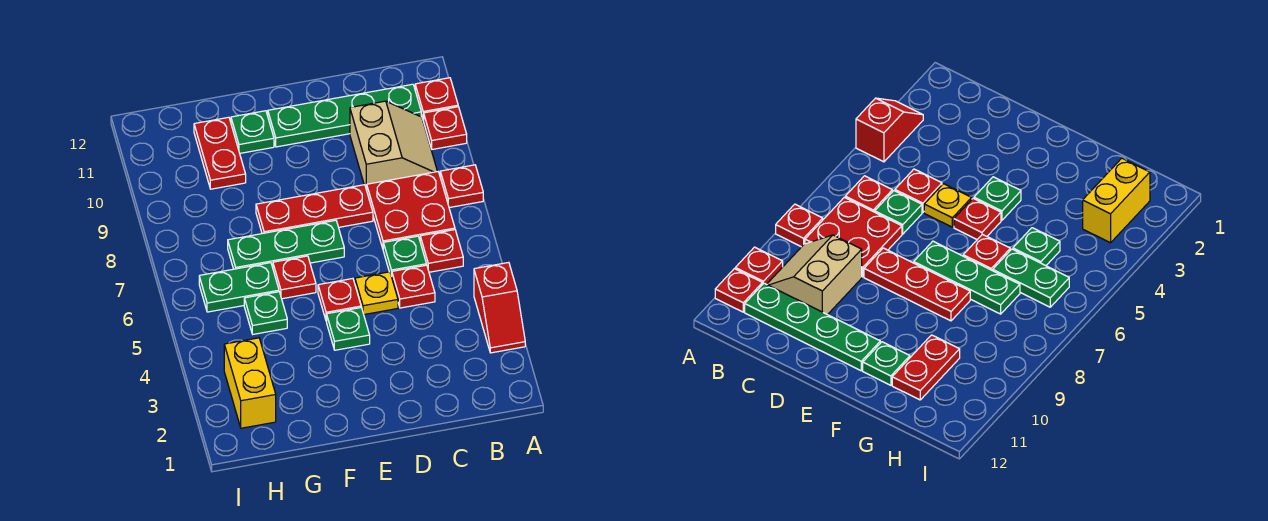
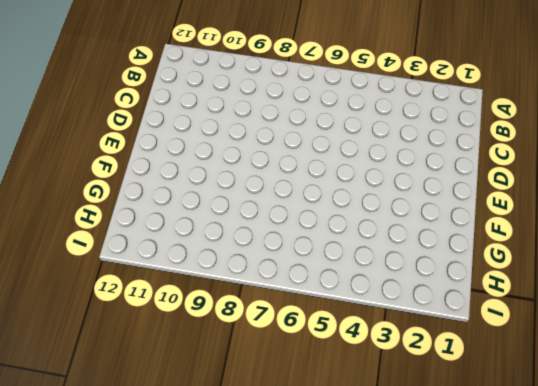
none -> red slope A3:A4 level 1 top 4
none -> red plate A8 level 1
none -> red plate A10 level 1

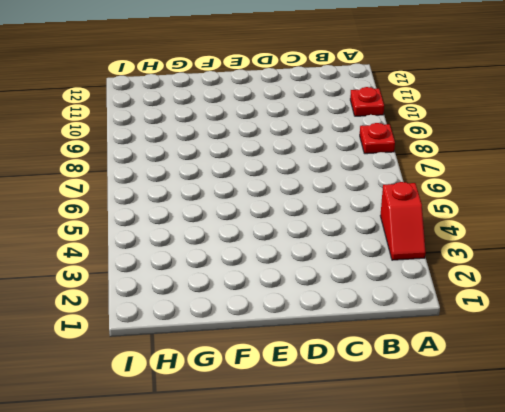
none -> red plate A11 level 1
none -> red plate B6 level 1
none -> red plate B7:C8 level 1

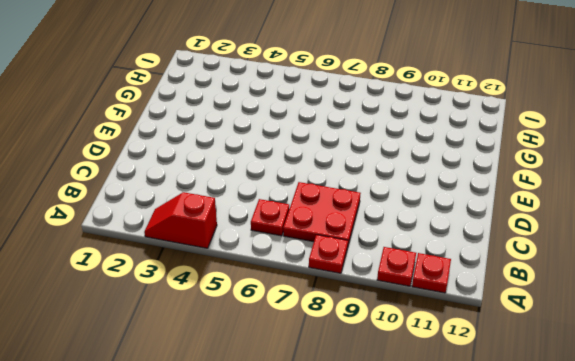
none -> tan slope B9:C10 level 1 top C
none -> green plate B11:E11 level 1
none -> red plate C5 level 1

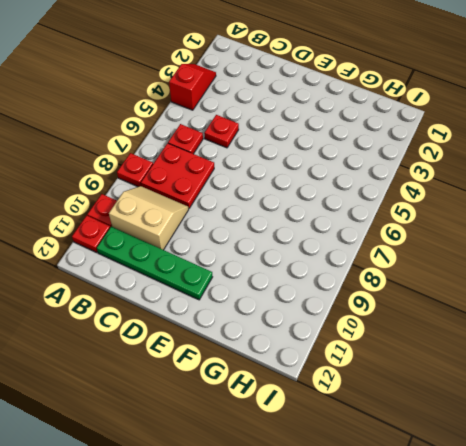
tan slope B9:C10 level 1 top 10 -> tan slope B9:C10 level 1 top C
none -> green plate C6 level 1
none -> yellow plate D5 level 1
none -> red plate D8:F8 level 1

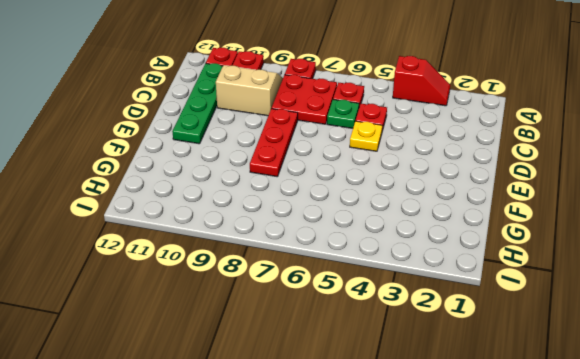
none -> green plate E4 level 1
none -> red plate E5 level 1
none -> green plate E7:G7 level 1

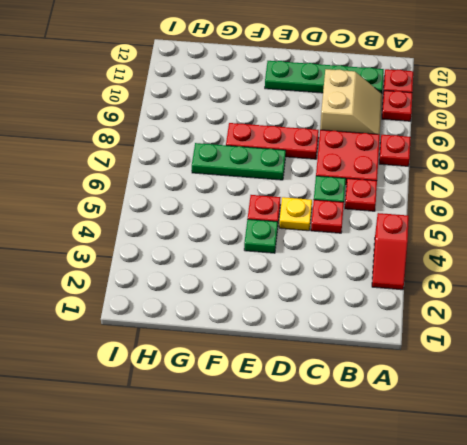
none -> red plate F6 level 1
none -> green plate F11 level 1
none -> green plate G5 level 1

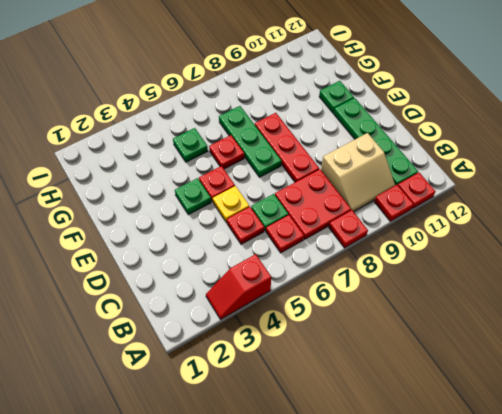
none -> green plate G6:H6 level 1
none -> red plate G10:G11 level 1
none -> yellow brick H2:H3 level 1

